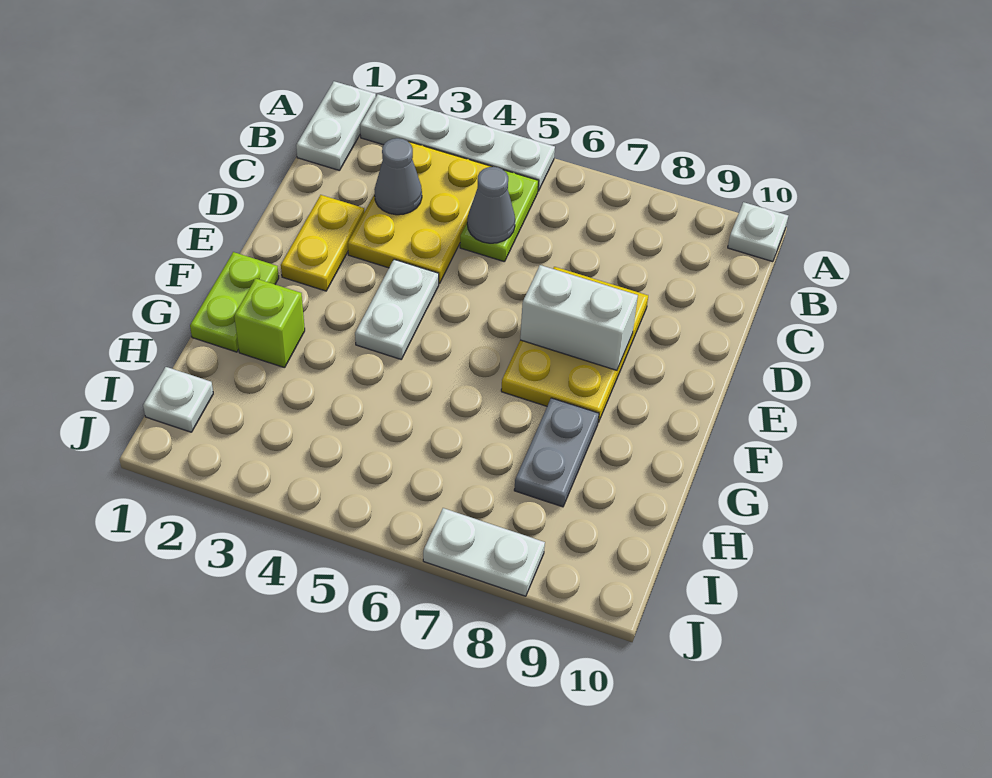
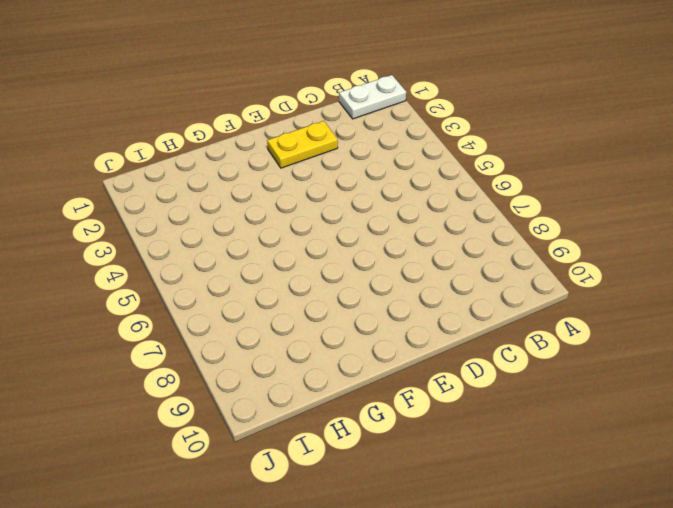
none -> white plate A2:A5 level 1
none -> white plate A10 level 1
none -> yellow plate B3:D4 level 1

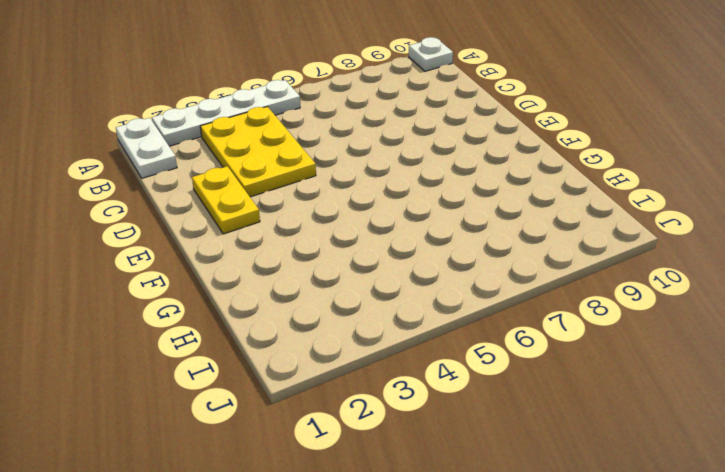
none -> lime plate B5:C5 level 1
none -> yellow plate D7:F8 level 1
none -> white plate E4:F4 level 1

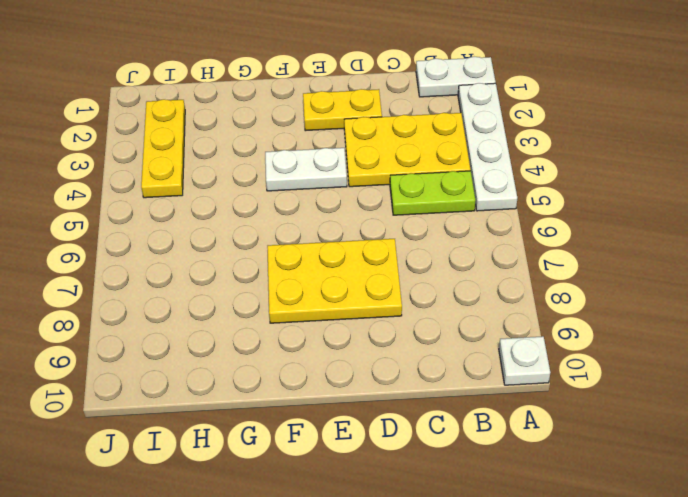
yellow plate I2:I4 level 1 -> none
none -> lime plate F1:G1 level 1
none -> lime brick G2 level 1
none -> grey plate G8:H8 level 1

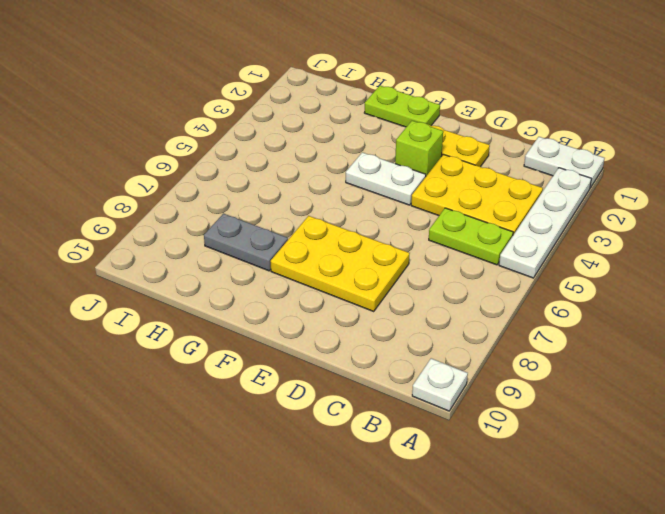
lime brick E3 level 1 -> lime brick G2 level 1
none -> white plate I1 level 1
none -> white plate J7:J8 level 1
none -> grey cone C3 level 2

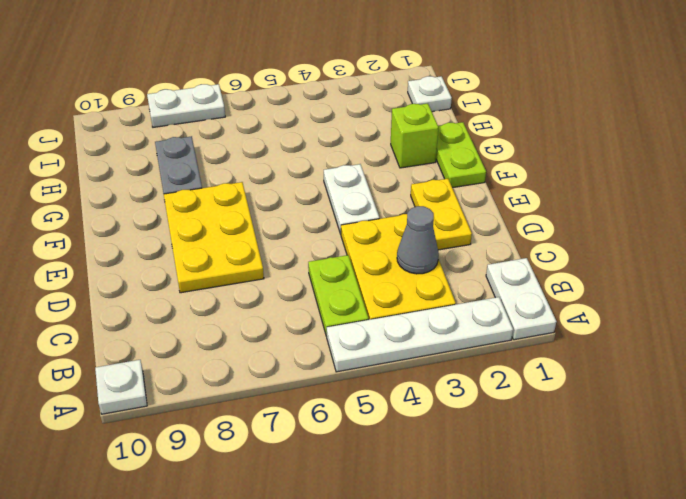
none -> grey cone C5 level 2
none -> white brick E7:E8 level 2

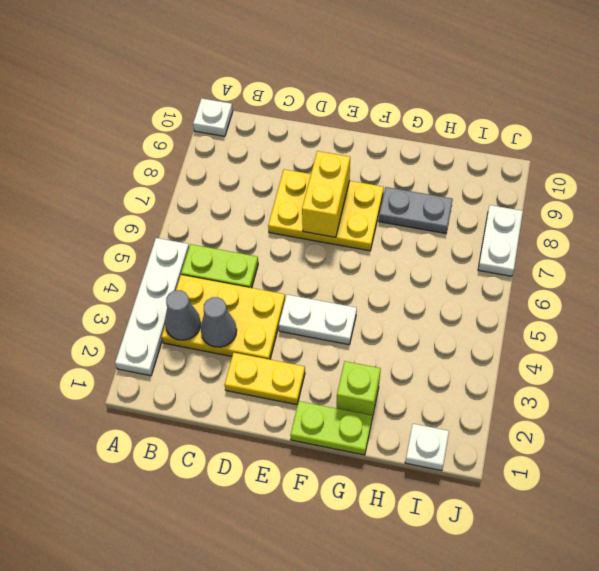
grey cone B3 level 2 -> grey cone C5 level 2
yellow brick E7:E8 level 2 -> white brick E7:E8 level 2
none -> white plate A1:B1 level 1

